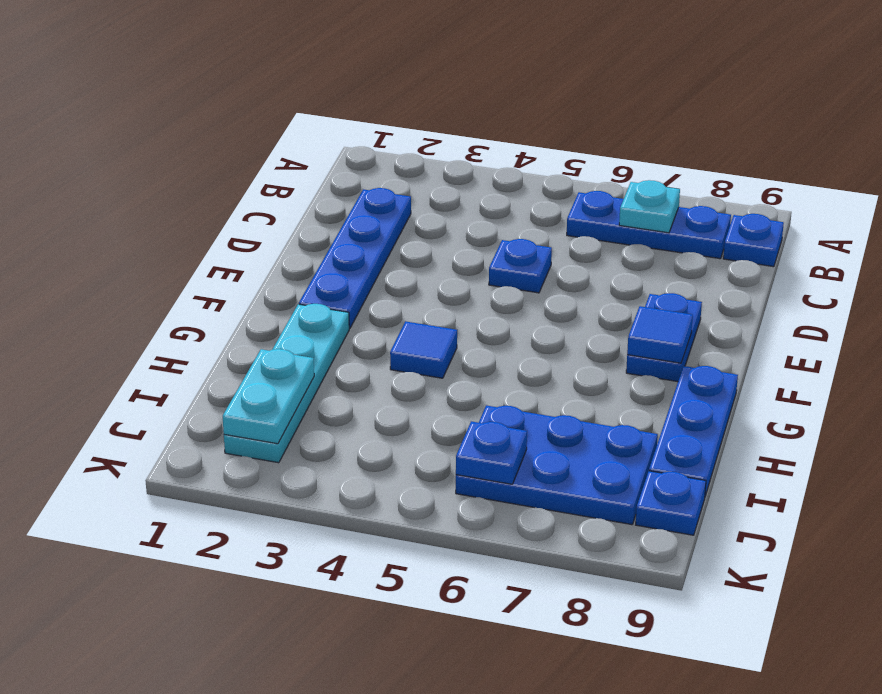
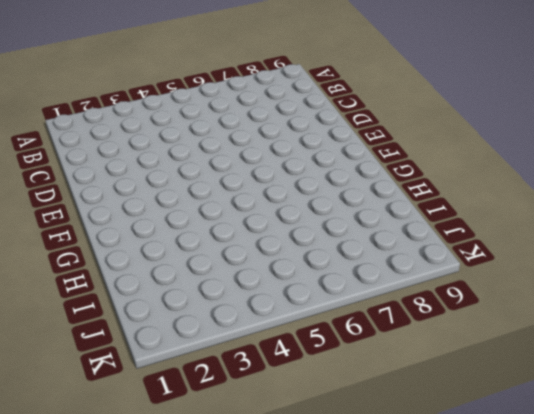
none -> blue plate B6:B8 level 1
none -> blue plate B9 level 1
none -> blue plate C2:F2 level 1

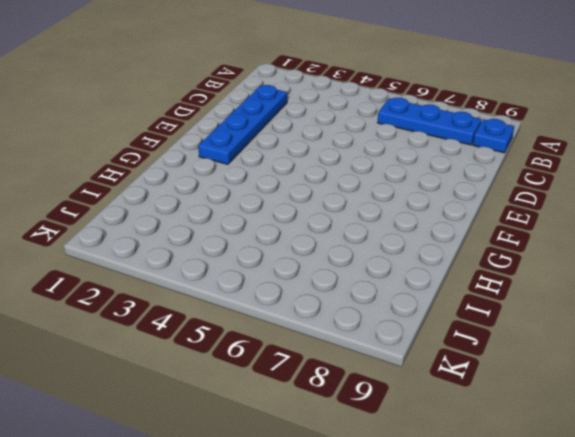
none -> blue plate D5 level 1
none -> blue plate E8:F8 level 1
none -> cyan plate G2:J2 level 1

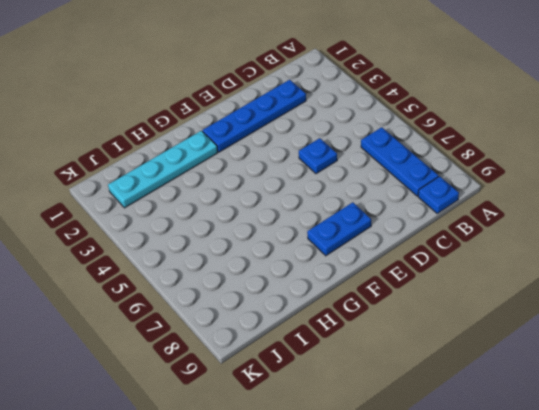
none -> blue tile G4 level 1
none -> blue plate G9:I9 level 1
none -> blue plate I6:J8 level 1

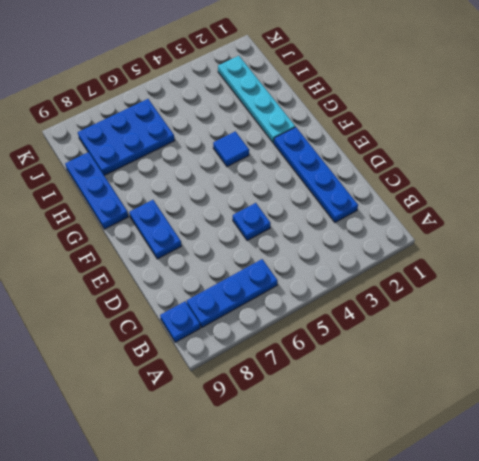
none -> blue plate J9 level 1
none -> cyan plate B7 level 2
none -> blue tile F8 level 2

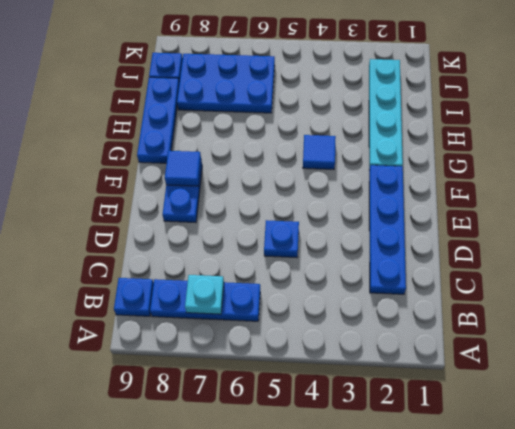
none -> cyan plate I2:J2 level 2
none -> blue plate J6 level 2

